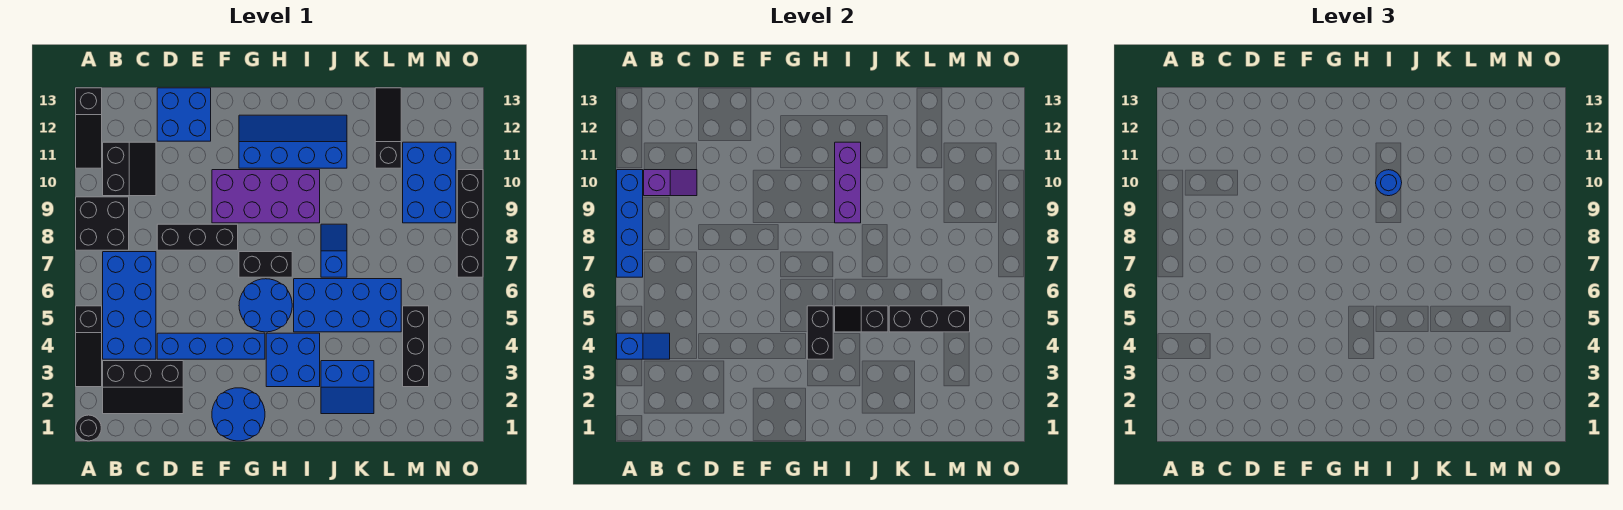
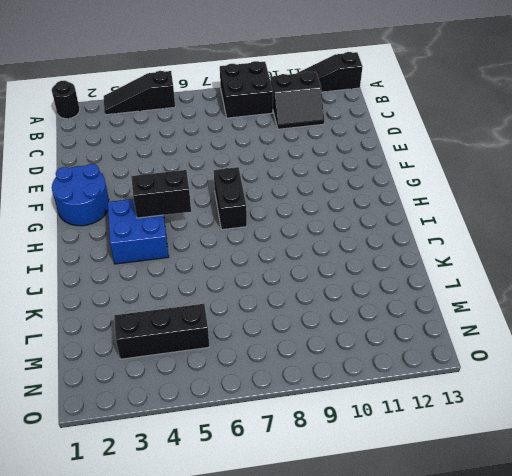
none -> black slope B2:D3 level 1 top 3
none -> blue brick B4:C7 level 1
none -> blue brick D4:G4 level 1
none -> black brick D8:F8 level 1

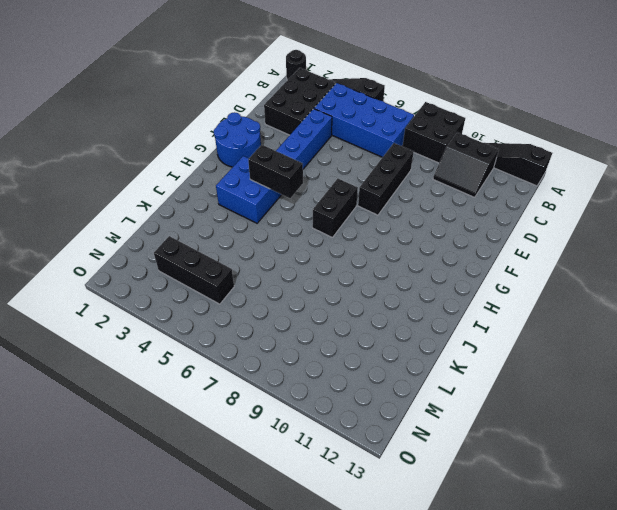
black brick B2:D3 level 1 -> black slope B2:D3 level 1 top 3
none -> blue brick D12:E13 level 1
none -> purple brick F9:I10 level 1
none -> blue round brick G5:H6 level 1
none -> blue slope G11:J12 level 1 top 11

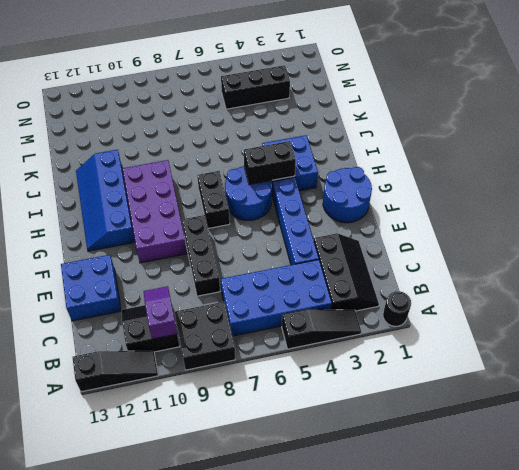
none -> blue brick I5:L6 level 1
none -> blue slope J2:K3 level 1 top 3
none -> blue slope J7:J8 level 1 top 7
none -> black slope L11:L13 level 1 top 11

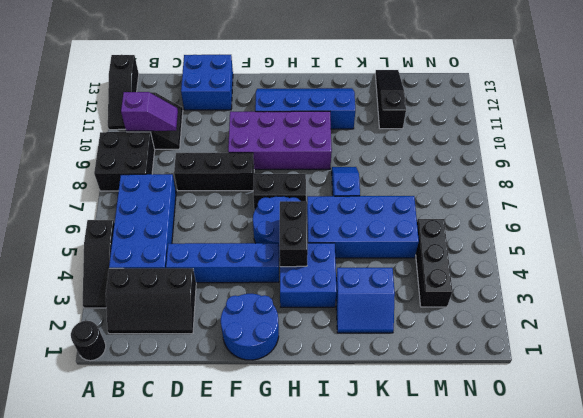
none -> blue brick M9:N11 level 1
none -> black brick O7:O10 level 1
none -> blue slope A4:B4 level 2 top A
none -> blue brick A7:A10 level 2

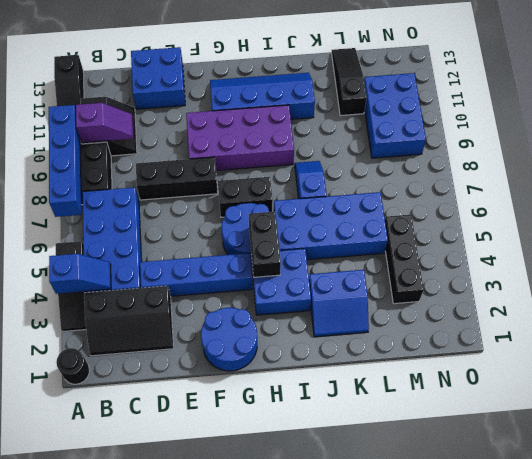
none -> black brick O7:O10 level 1
none -> black slope I5:J5 level 2 top J
none -> purple brick I9:I11 level 2
none -> black brick K5:M5 level 2

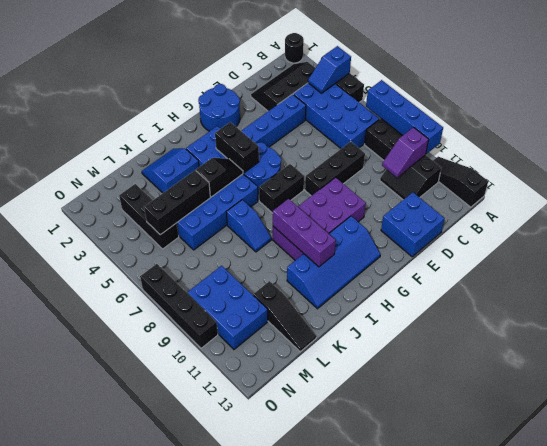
none -> blue round brick I10 level 3

